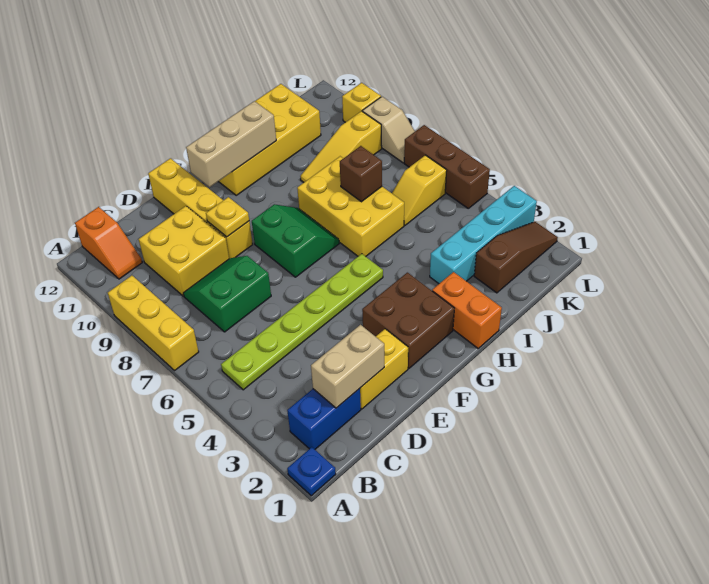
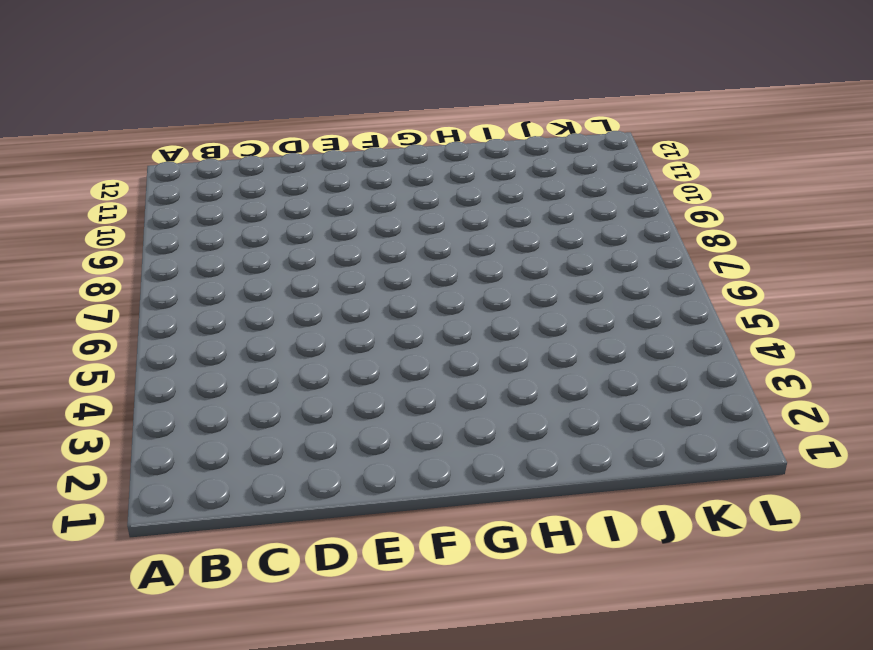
none -> blue plate A1 level 1
none -> yellow brick A7:A9 level 1
none -> blue brick B2:C2 level 1

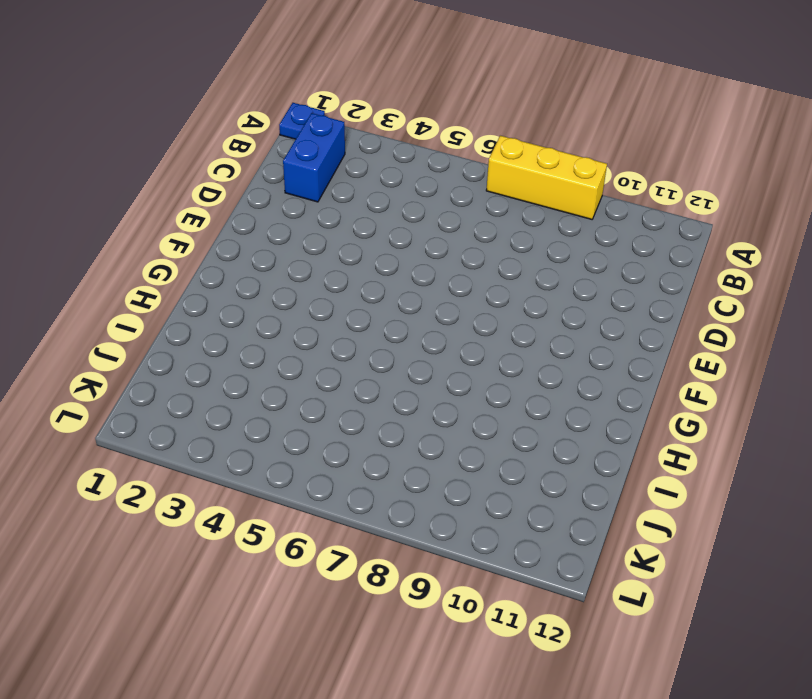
none -> lime plate B5:G5 level 1
none -> orange slope B11:B12 level 1 top 12
none -> green slope C7:D8 level 1 top 7

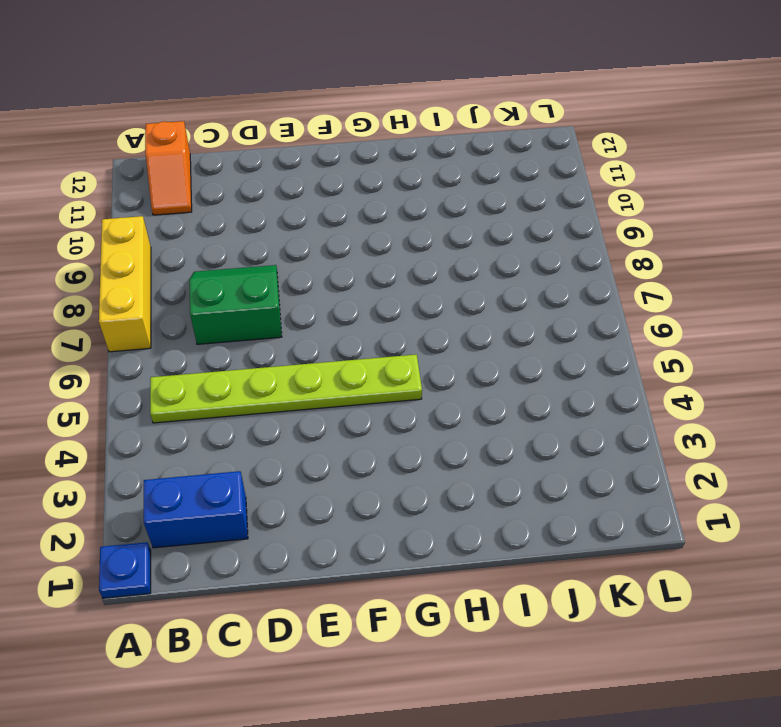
none -> yellow brick C9:D10 level 1
none -> yellow brick D2:E2 level 1
none -> yellow brick E9:E12 level 1

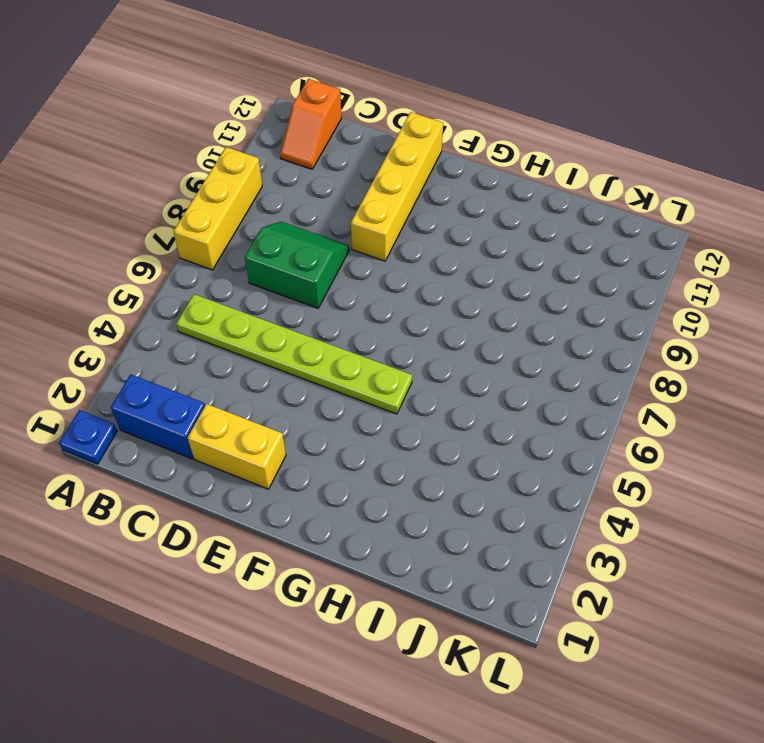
none -> yellow brick C9:D10 level 1
none -> brown brick F2:G3 level 1
none -> green slope F7:G8 level 1 top F

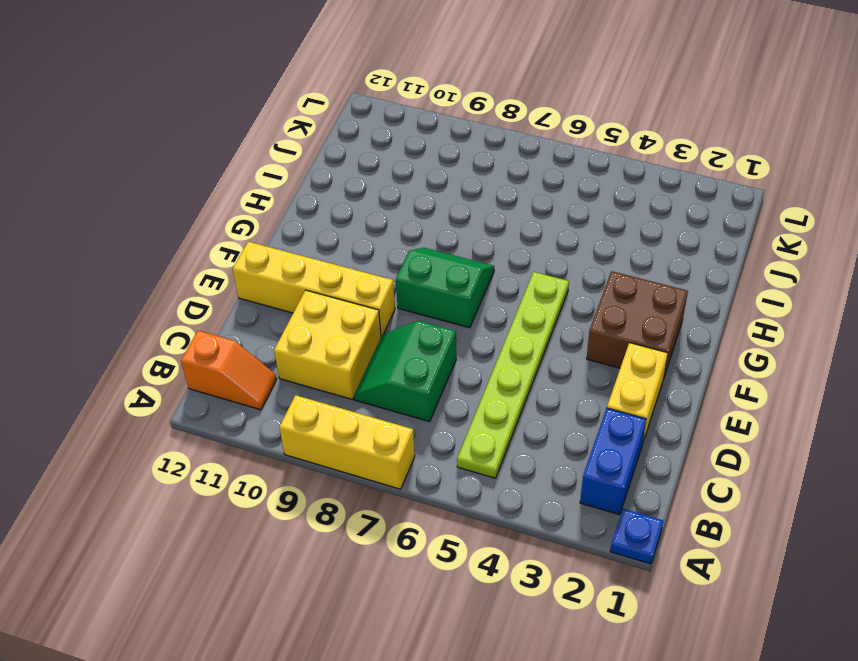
none -> yellow brick G11:J12 level 1
none -> orange brick H1:H2 level 1
none -> yellow brick H6:I8 level 1

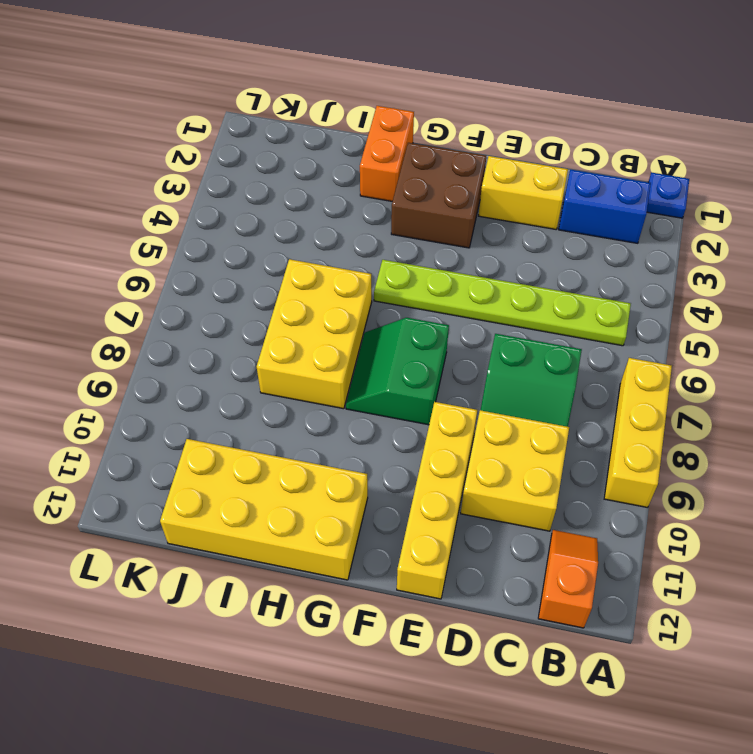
none -> cyan brick I3:L3 level 1
none -> yellow slope I9:K9 level 1 top K
none -> brown slope J2:L2 level 1 top J

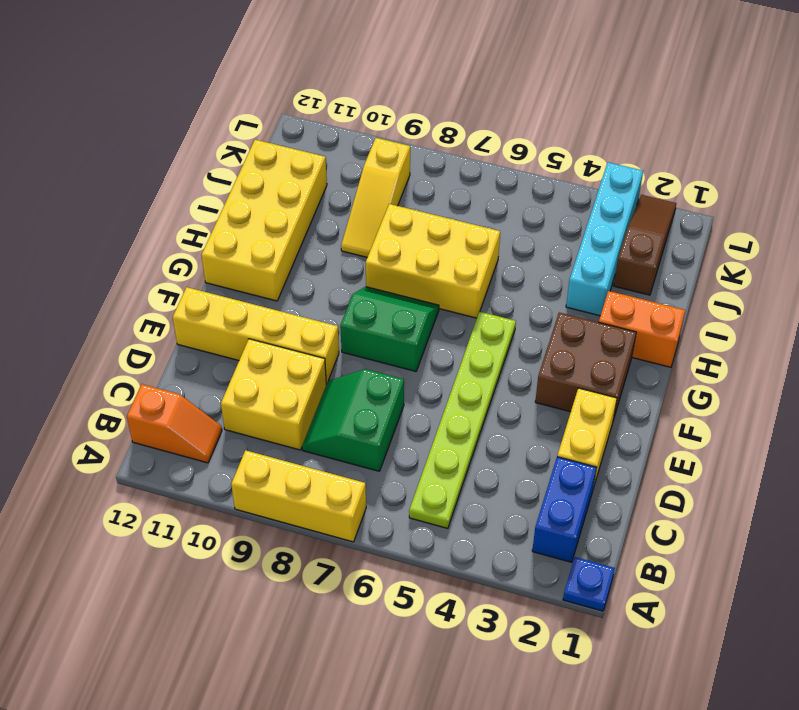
none -> yellow slope J6:K6 level 1 top K
none -> brown brick L5:L7 level 1
none -> tan slope L8:L9 level 1 top 9

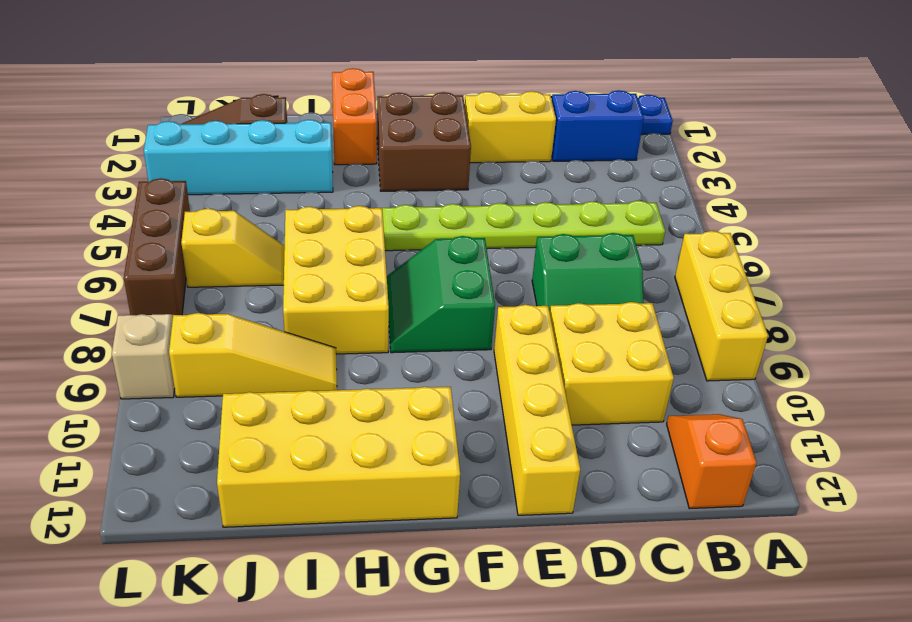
none -> yellow brick L10 level 1
none -> tan brick C2:D2 level 2
none -> yellow plate E9 level 2

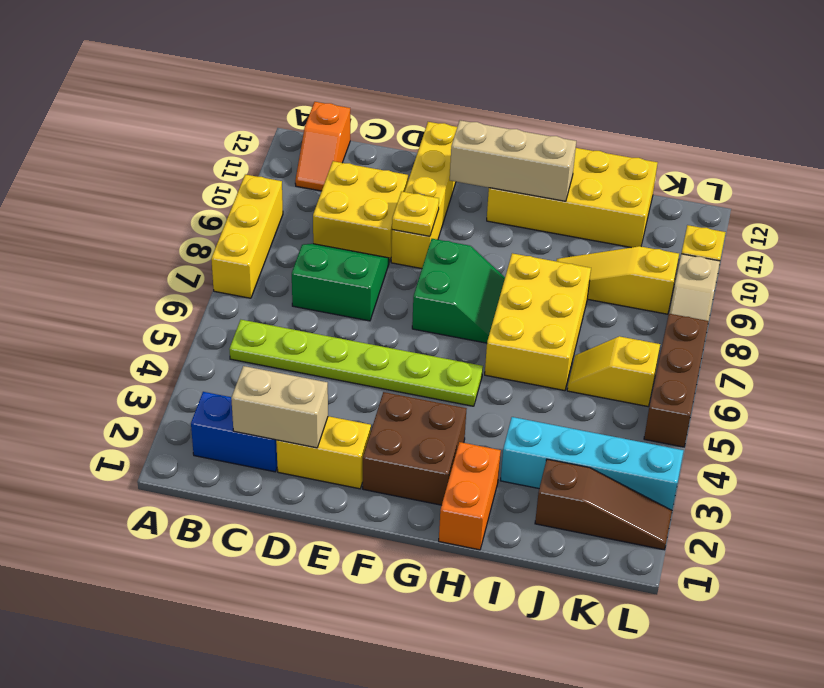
none -> blue plate A1 level 1
none -> brown brick I7 level 2

